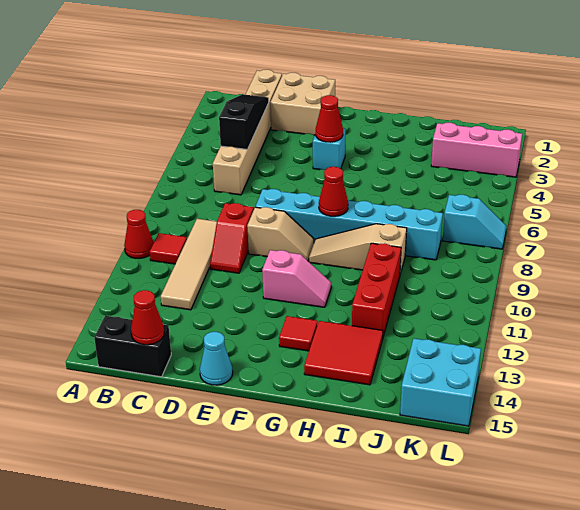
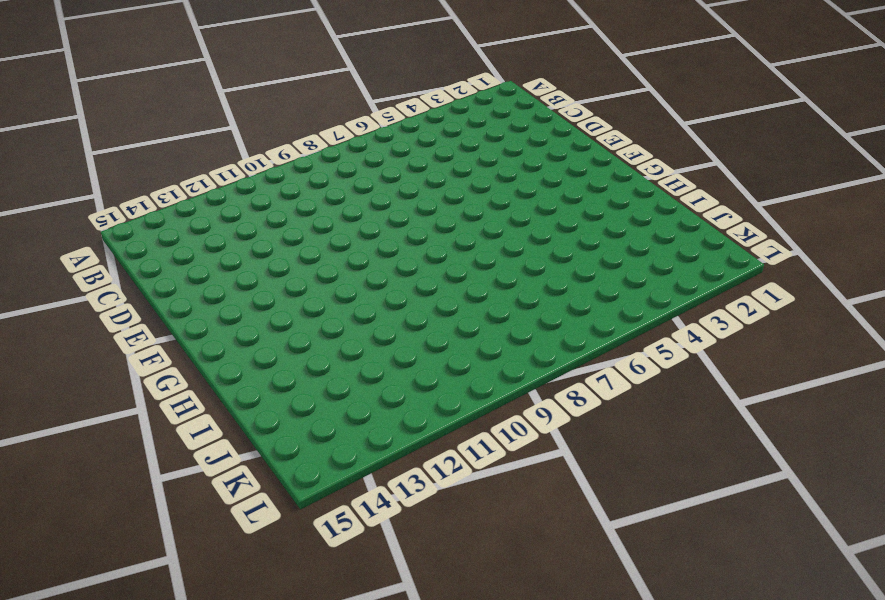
none -> red cone A10 level 1
none -> red tile B10 level 1
none -> black brick B15:C15 level 1

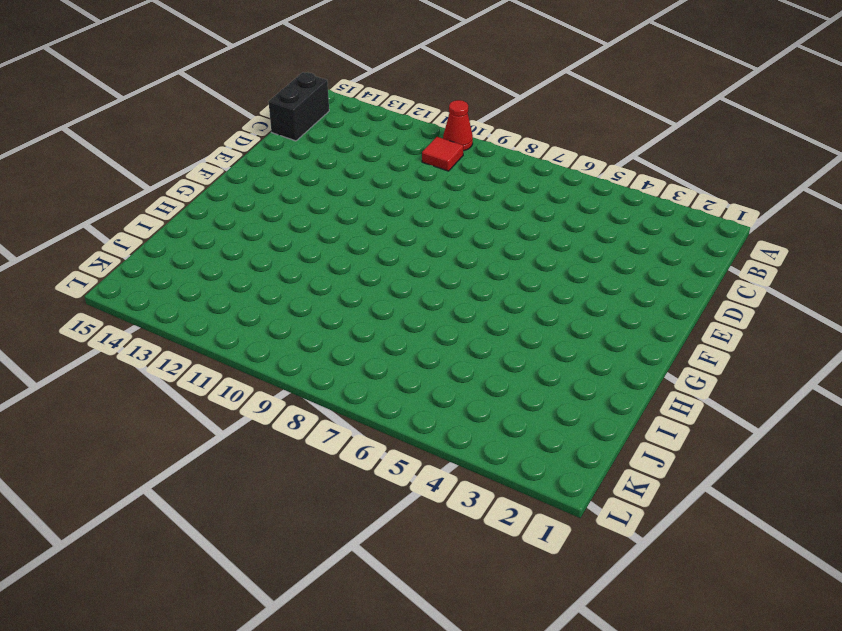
none -> tan brick C1:C6 level 1
none -> tan tile C9:C12 level 1
none -> tan brick D1:E2 level 1

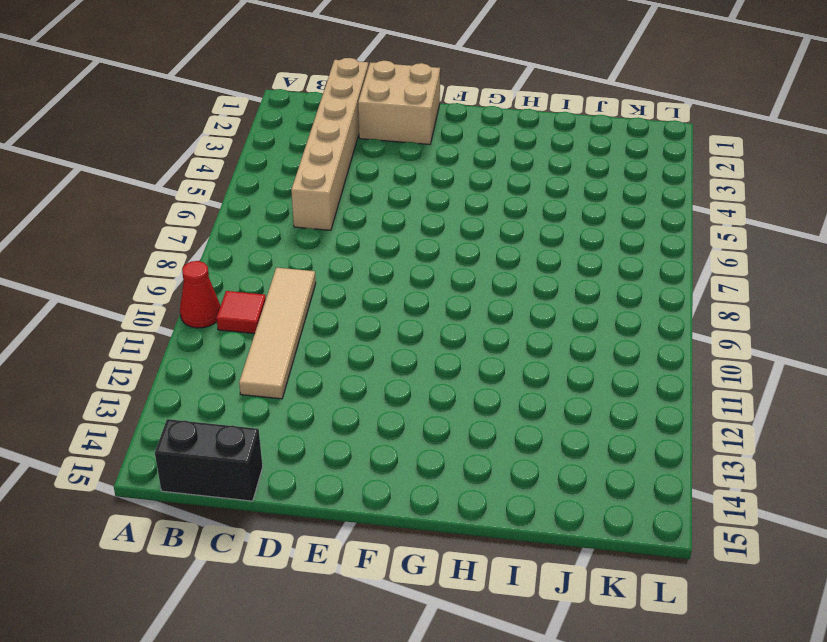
none -> red slope D9:D10 level 1 top 9
none -> cyan brick E8:J8 level 1
none -> tan slope E9:F9 level 1 top E

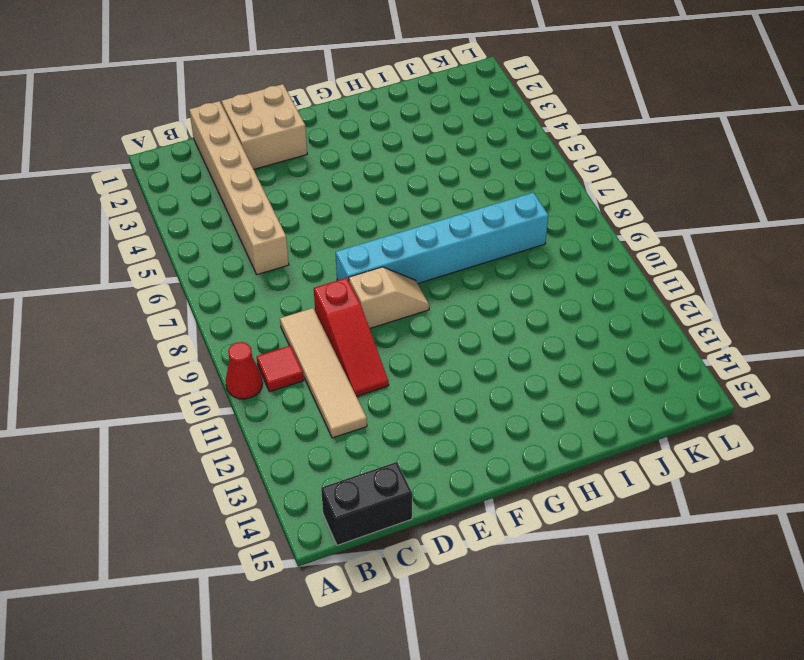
red slope D9:D11 level 1 top 9 -> red slope D9:D10 level 1 top 9
none -> cyan cone E15 level 1
none -> cyan brick F4 level 1
none -> pink slope F11:G11 level 1 top F

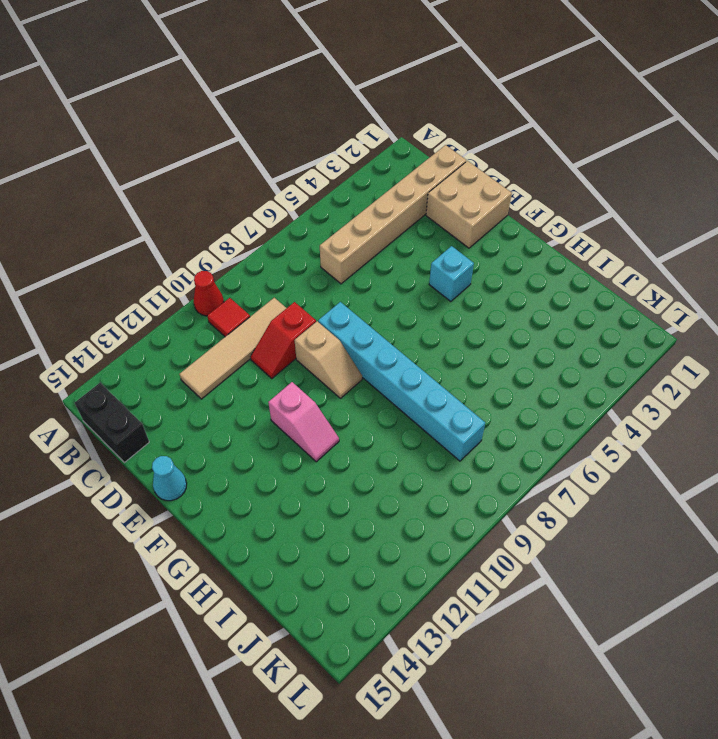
none -> tan slope G9:I9 level 1 top I
none -> red tile G13 level 1
none -> red tile H13:I14 level 1

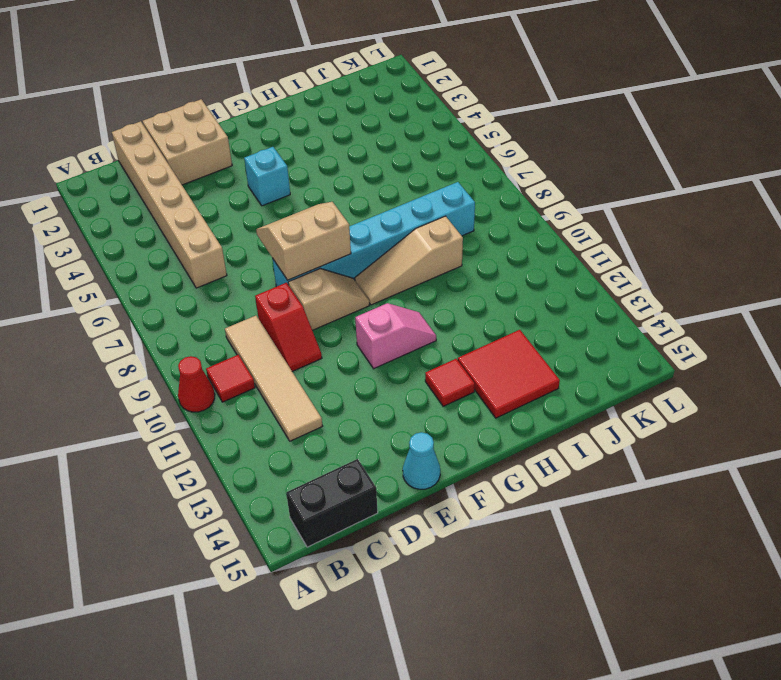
tan slope E7:F8 level 2 top 8 -> none
none -> red brick I10:I12 level 1
none -> pink brick J3:L3 level 1
none -> cyan slope K7:L7 level 1 top K

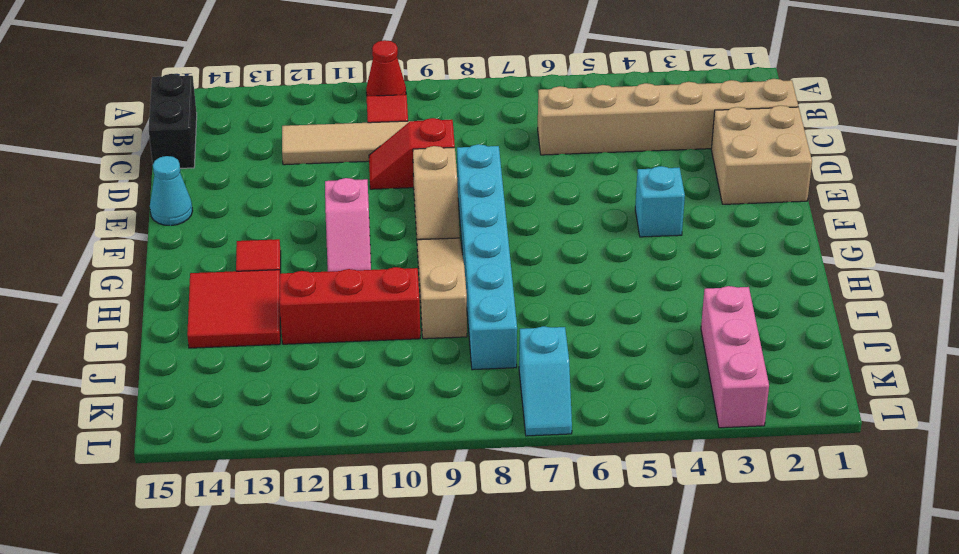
none -> cyan brick K14:L15 level 1
none -> black slope C3:C5 level 2 top 5
none -> red cone C15 level 2

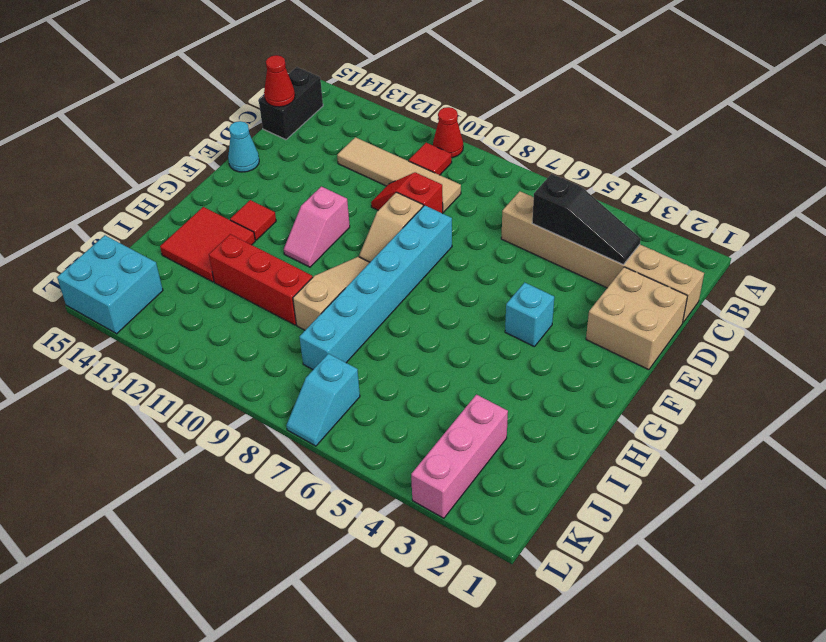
none -> red cone F4 level 2
none -> red cone G8 level 2

